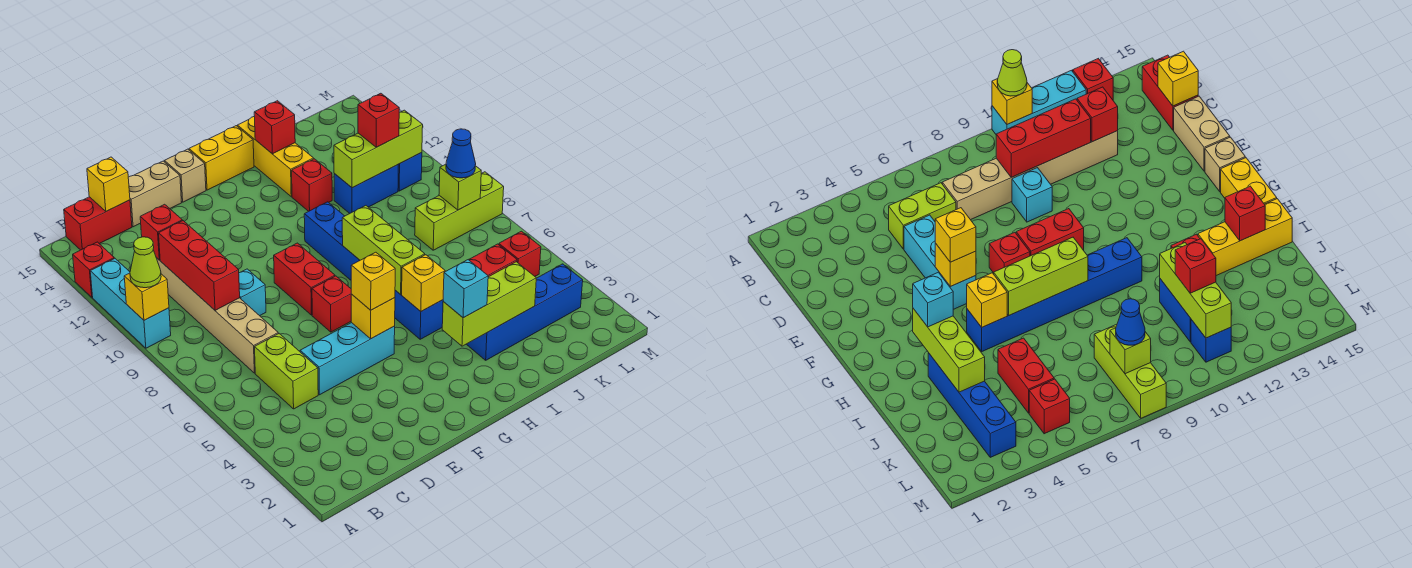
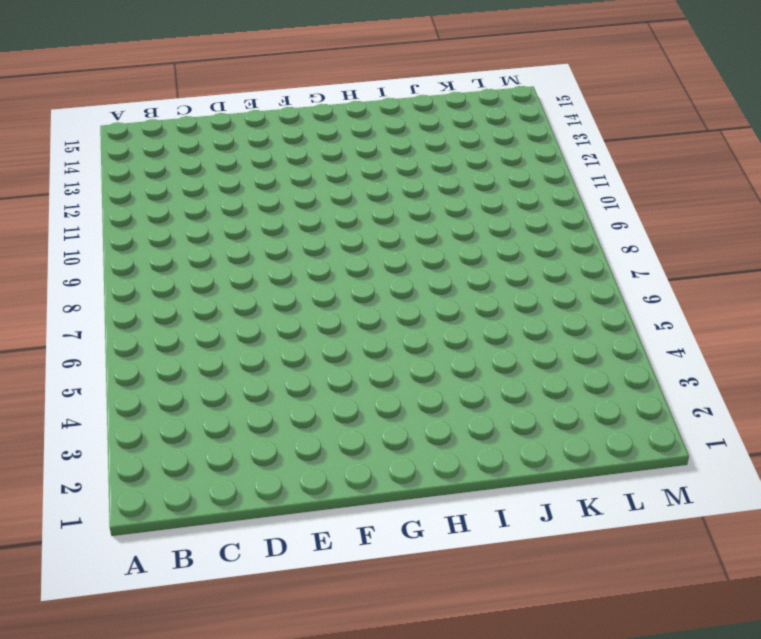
none -> cyan brick A10:A12 level 1
none -> red brick A13 level 1
none -> red brick B15:C15 level 1
none -> lime brick C5:C6 level 1

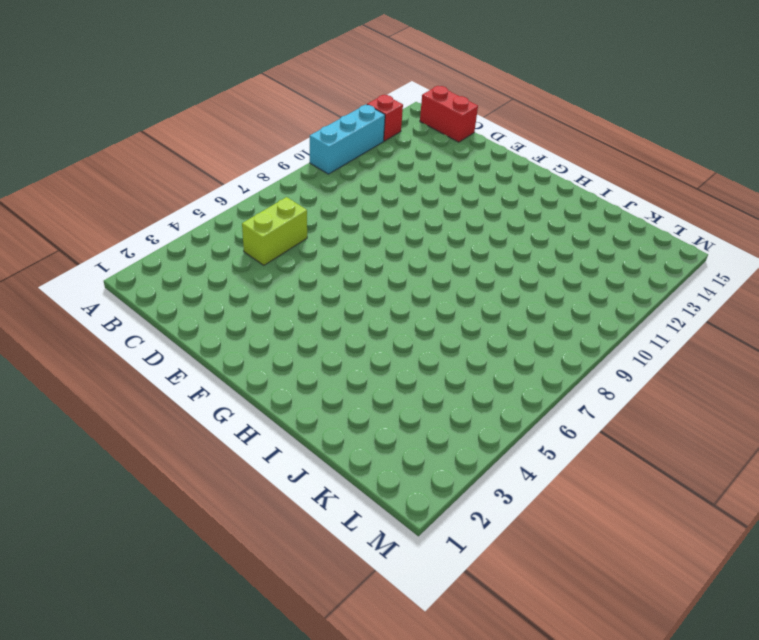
none -> tan brick C7:C12 level 1
none -> cyan brick D5:F5 level 1
none -> cyan brick D9 level 1
none -> tan brick D15:E15 level 1

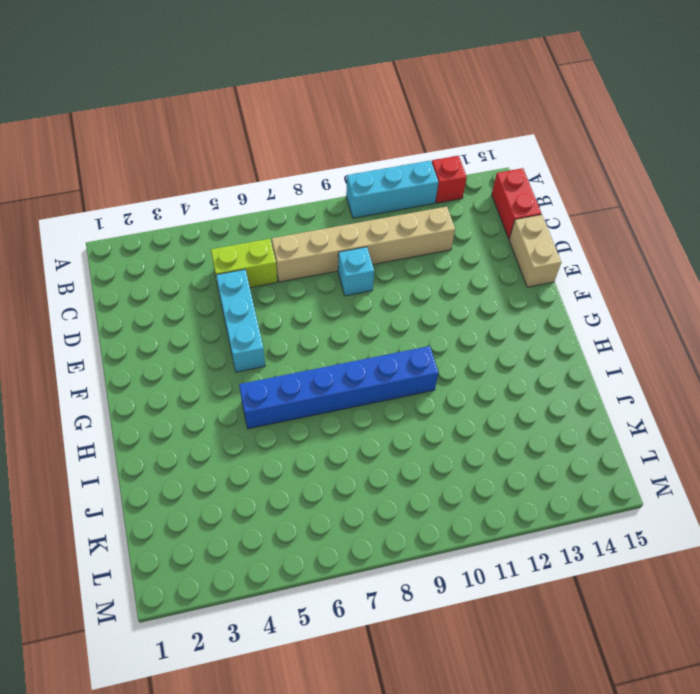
none -> red brick F7 level 1
none -> red brick F8:F9 level 1
none -> tan brick F15 level 1
none -> yellow brick G15:H15 level 1

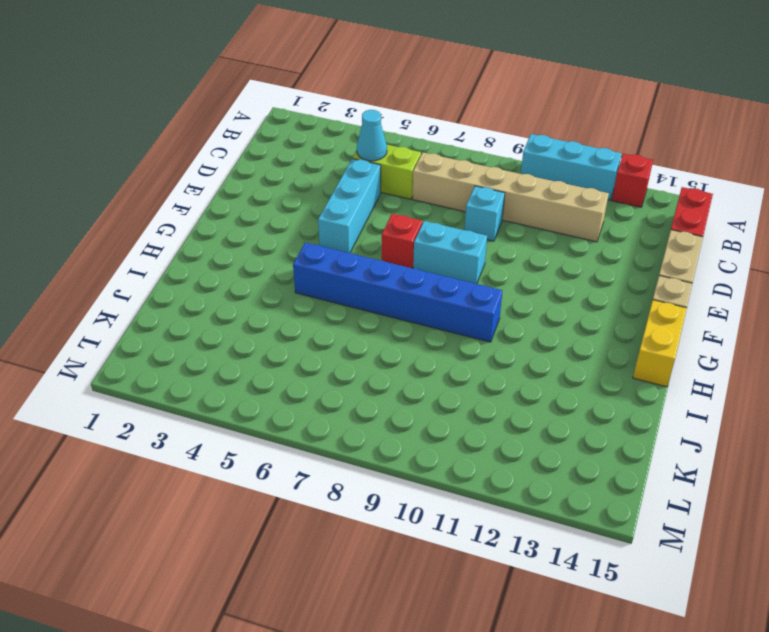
cyan cone C5 level 2 -> none
cyan brick F8:F9 level 1 -> red brick F8:F9 level 1
none -> blue brick I3:L3 level 1
none -> red brick I12 level 1
none -> yellow brick I13:I15 level 1
none -> red brick J5:K5 level 1

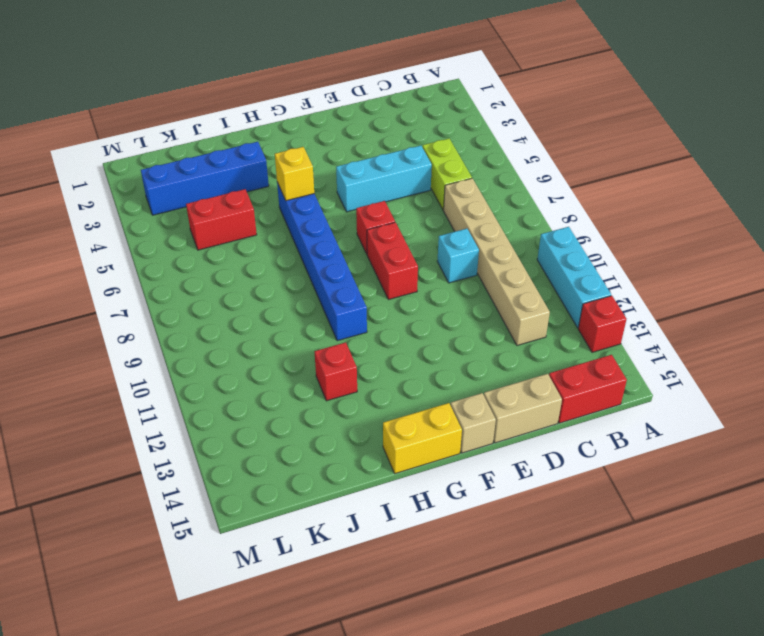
none -> yellow brick I13:I15 level 1
none -> blue brick J11:K11 level 1
none -> lime brick K8:M8 level 1
none -> red brick L5 level 1

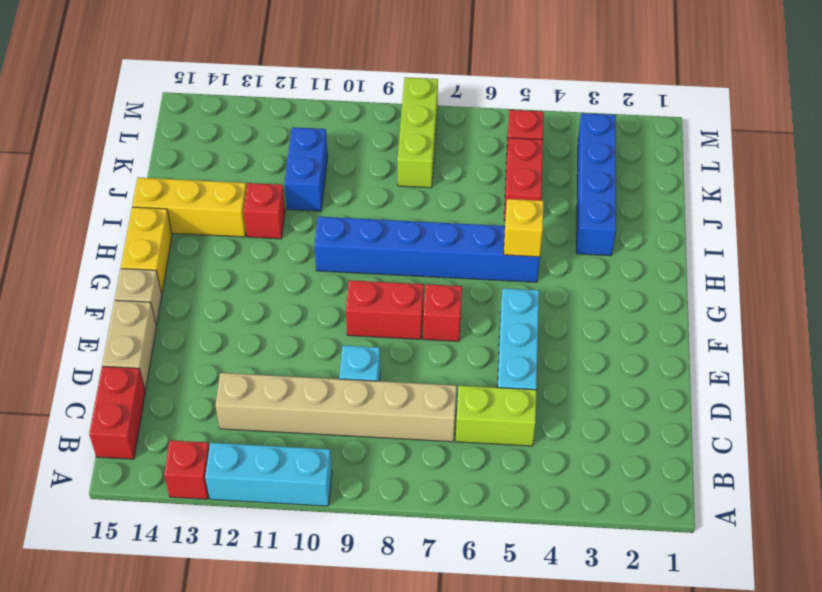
none -> blue brick L11 level 1
none -> yellow brick A10 level 2
none -> red brick C9:C11 level 2
none -> red brick C12 level 2

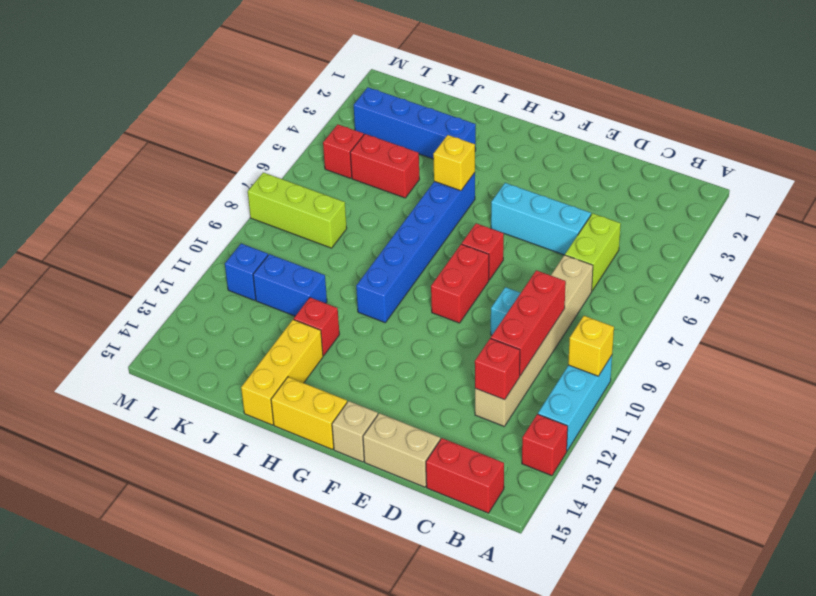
none -> yellow brick C15 level 2
none -> yellow brick F5 level 2
none -> lime brick H3:J3 level 2
none -> lime brick H6:H8 level 2

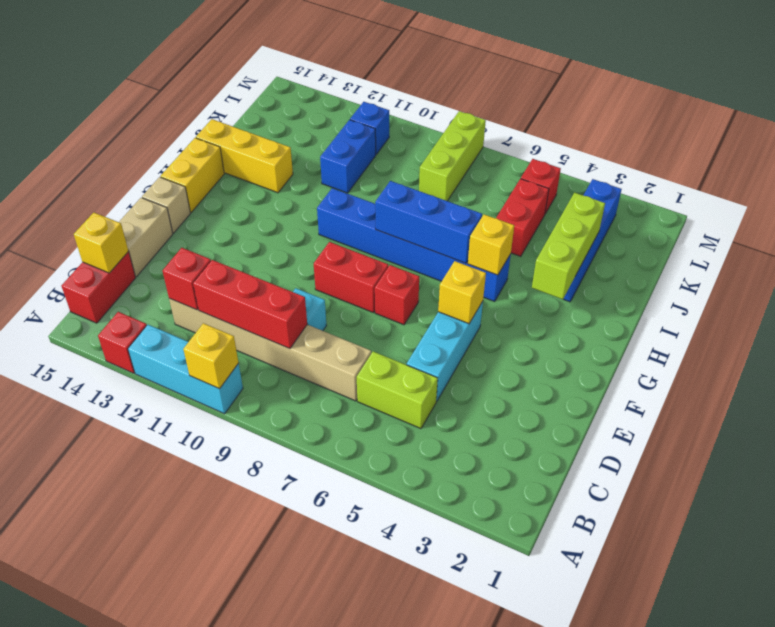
blue brick H6:H8 level 2 -> lime brick H6:H8 level 2
none -> red brick I12 level 1
none -> red brick I14 level 2
none -> lime brick J11:L11 level 2
none -> lime brick L8 level 2

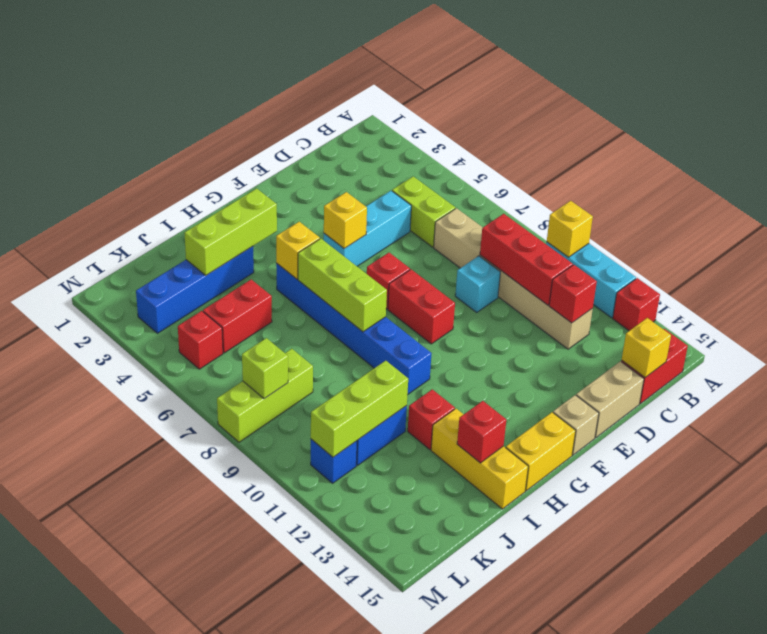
none -> lime cone A10 level 3
none -> yellow brick F5 level 3
none -> cyan brick H3 level 3
none -> red brick K11 level 3

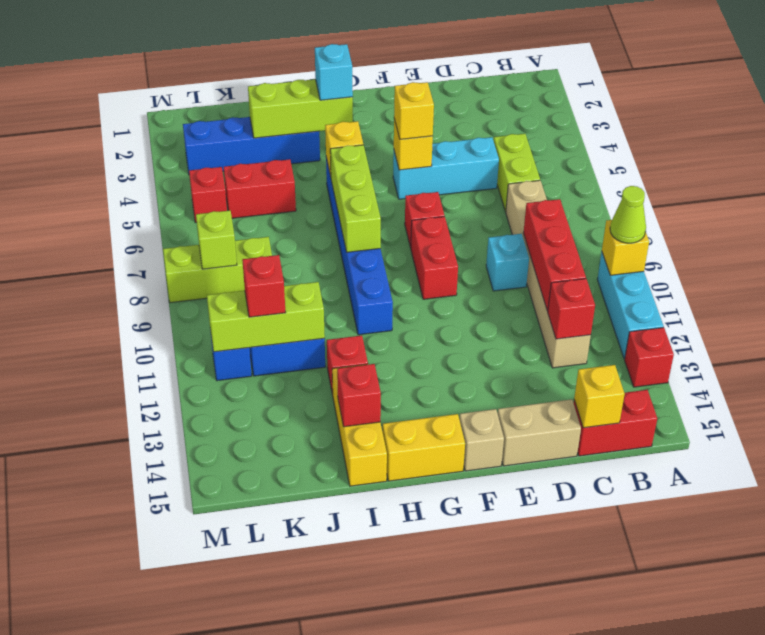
none -> blue cone L8 level 3

